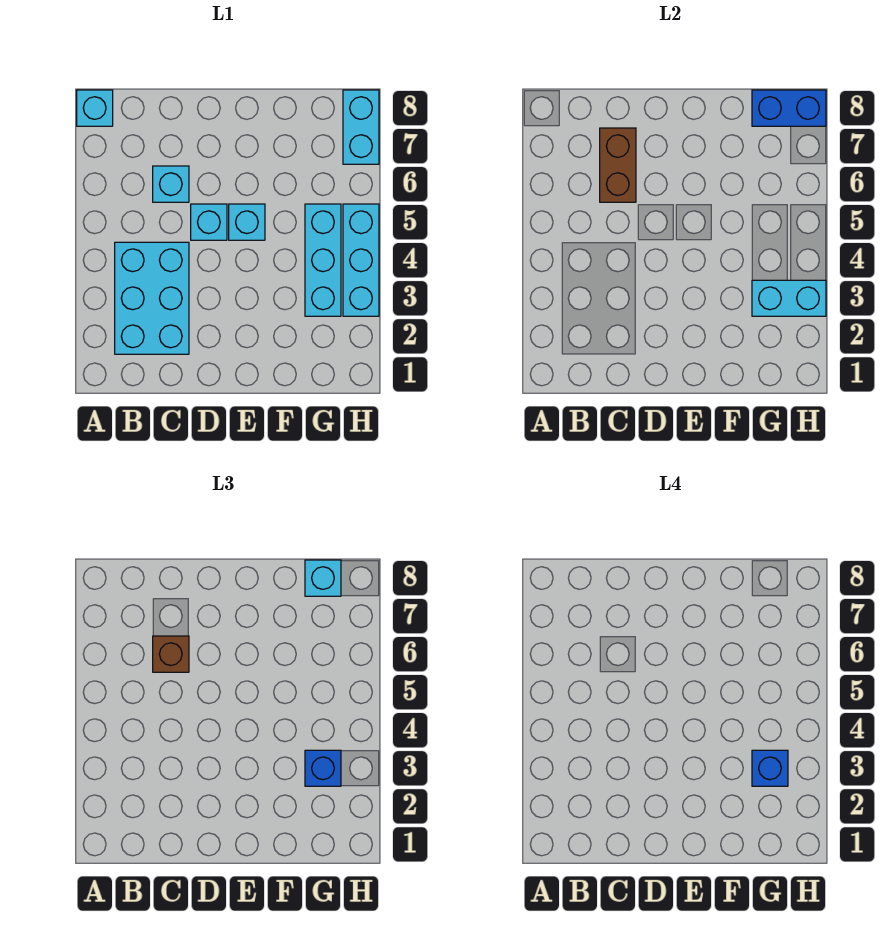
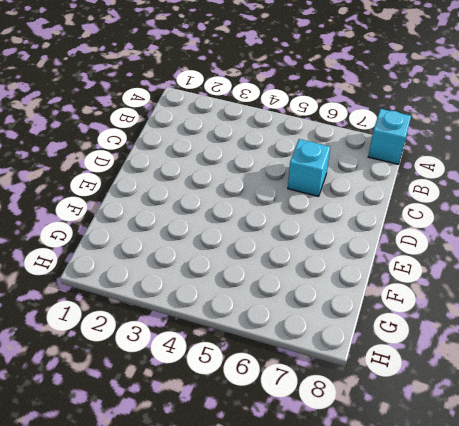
none -> cyan brick B2:C4 level 1
none -> cyan brick D5 level 1
none -> cyan brick E5 level 1

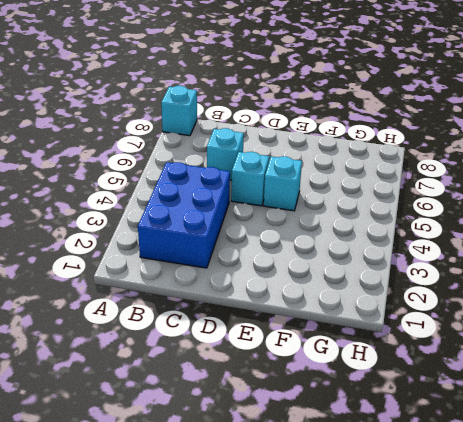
blue brick B2:C4 level 1 -> cyan brick B2:C4 level 1
none -> cyan brick G3:G5 level 1
none -> cyan brick H3:H5 level 1
none -> cyan brick H7:H8 level 1

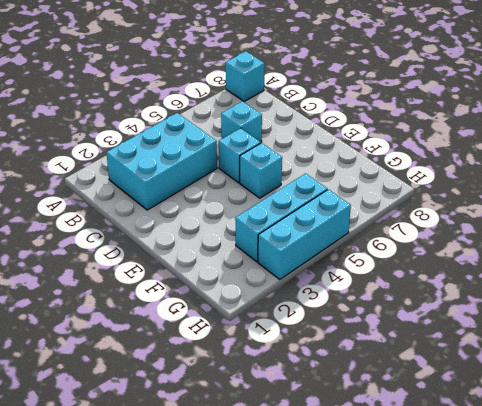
none -> cyan brick H7:H8 level 1
none -> brown brick C6:C7 level 2
none -> cyan brick G3:H3 level 2

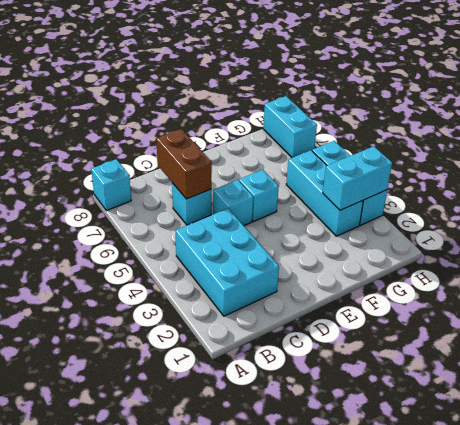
none -> blue brick G8:H8 level 2
none -> brown brick C6 level 3
none -> blue brick G3 level 3

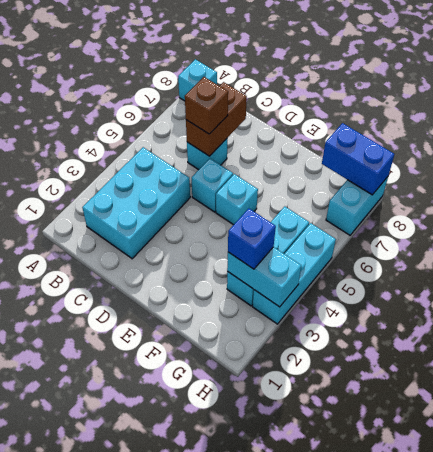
none -> cyan brick G8 level 3
none -> blue brick G3 level 4

